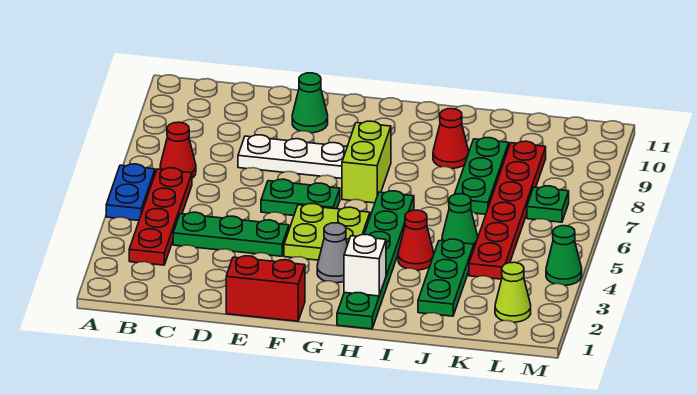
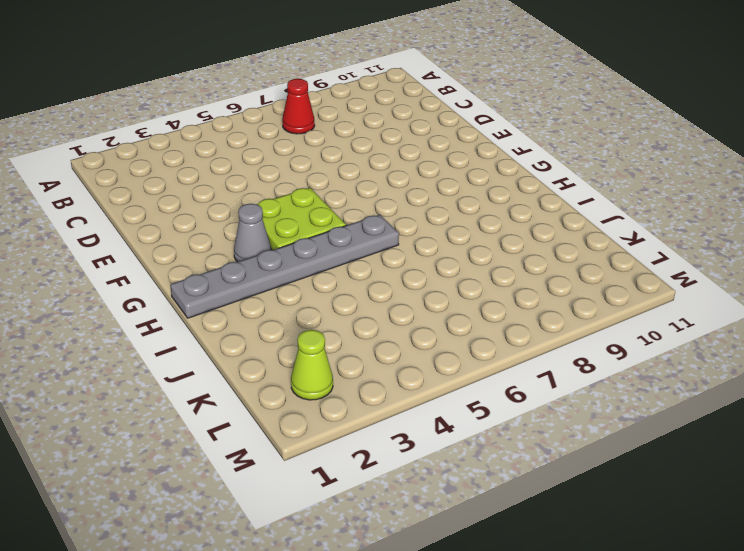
grey plate H1:H6 level 1 -> green plate H1:H6 level 1
none -> blue plate A5:A6 level 1
none -> red plate B3:B6 level 1
none -> green plate C4:E4 level 1

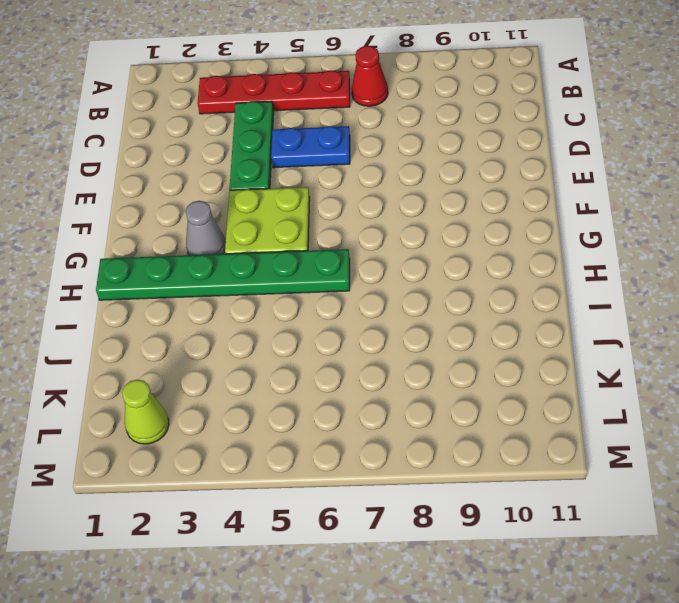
blue plate D5:D6 level 1 -> blue plate A5:A6 level 1
none -> white plate D8:F8 level 1
none -> red brick E1:F1 level 1
none -> green plate E6:F6 level 1

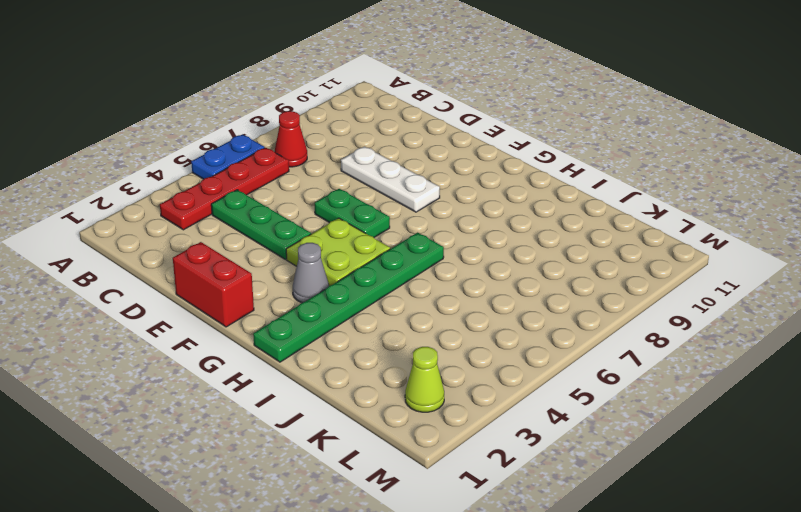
none -> green cone E10 level 1
none -> lime brick G7:G8 level 1
none -> red cone I4 level 1

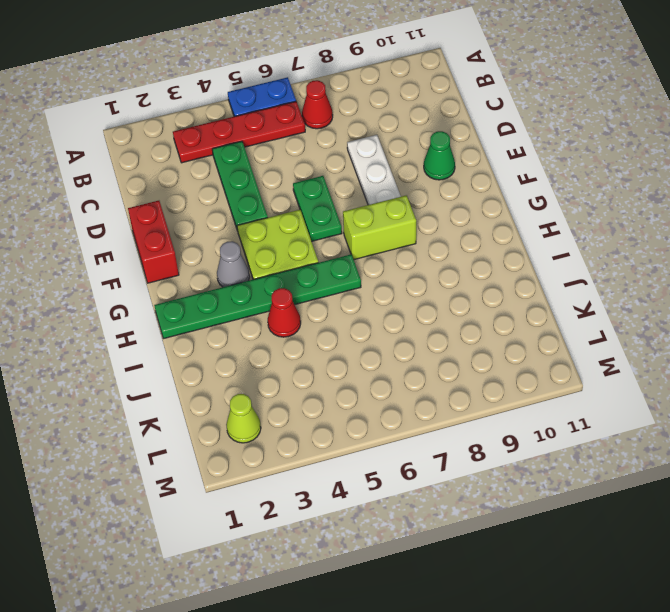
none -> red cone I9 level 1
none -> green plate J2:J4 level 1
none -> green cone J5 level 1

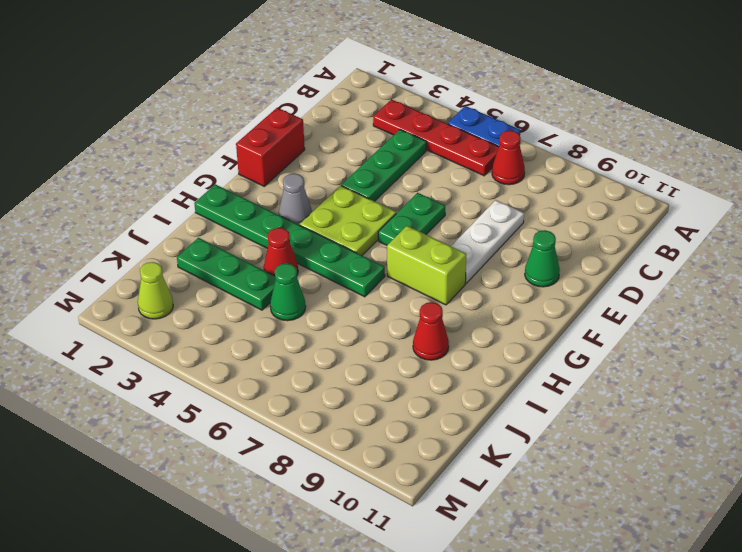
none -> green plate J7:J9 level 1
none -> red plate K4:K9 level 1
none -> green plate L7 level 1

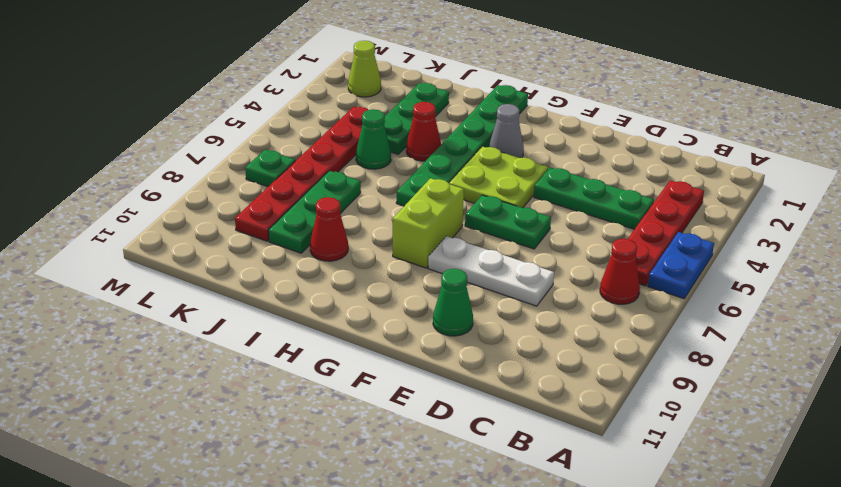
none -> red brick E1:F1 level 1
none -> green cone M4 level 1
none -> white brick H2 level 2

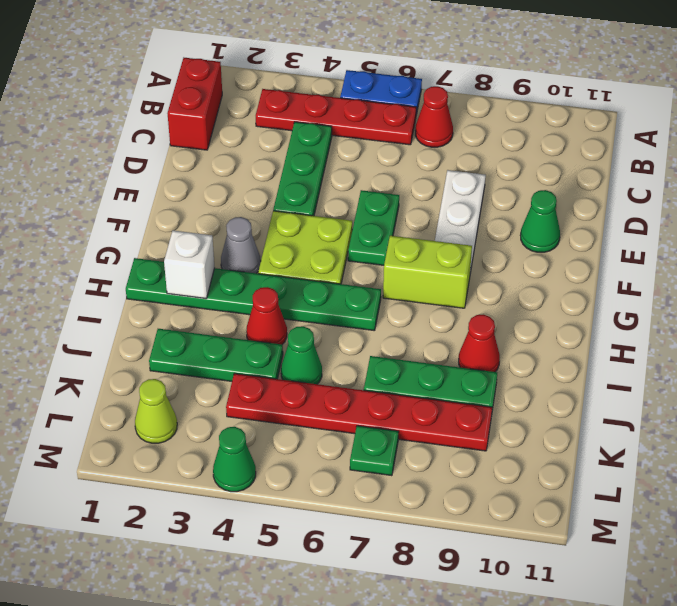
red brick B1:C1 level 1 -> red brick E1:F1 level 1

